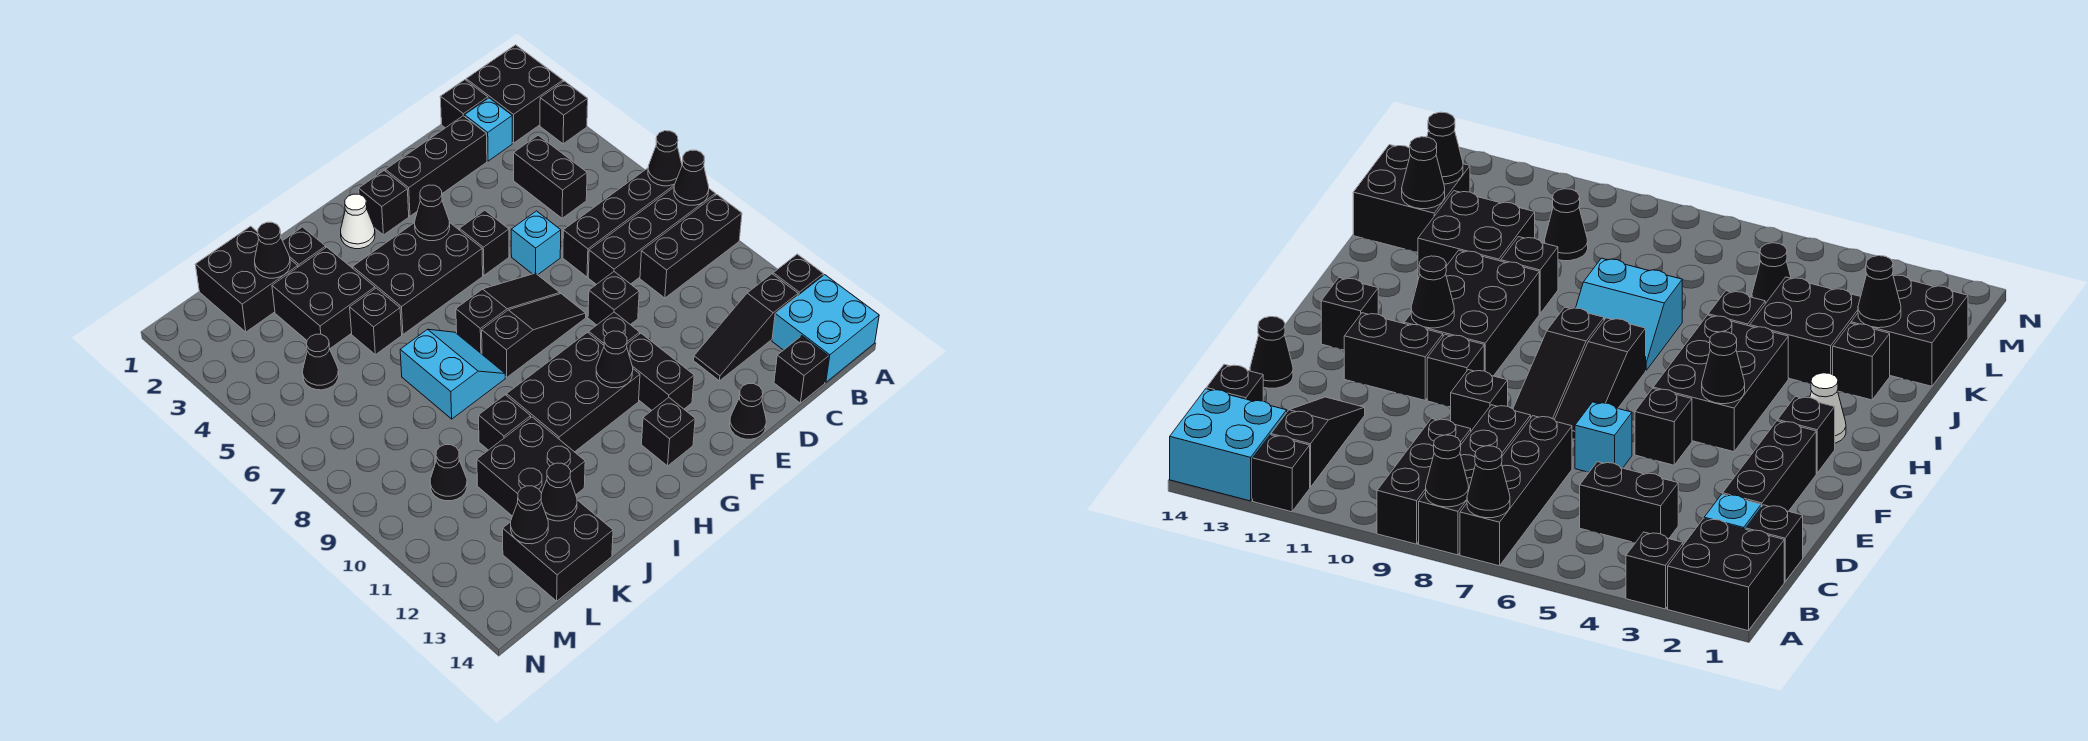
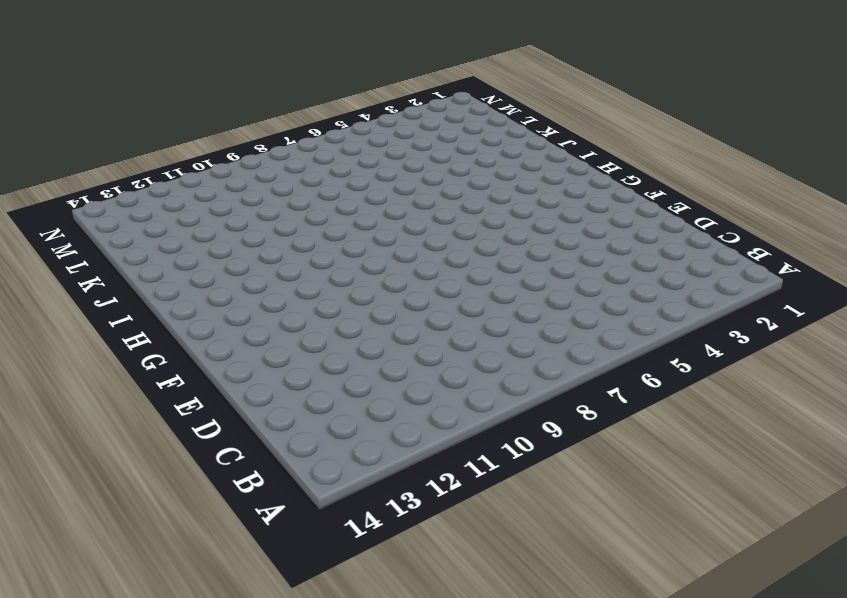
none -> black brick A1:B2 level 1
none -> black brick A3 level 1
none -> black brick A7:D7 level 1
none -> black brick A8:D8 level 1

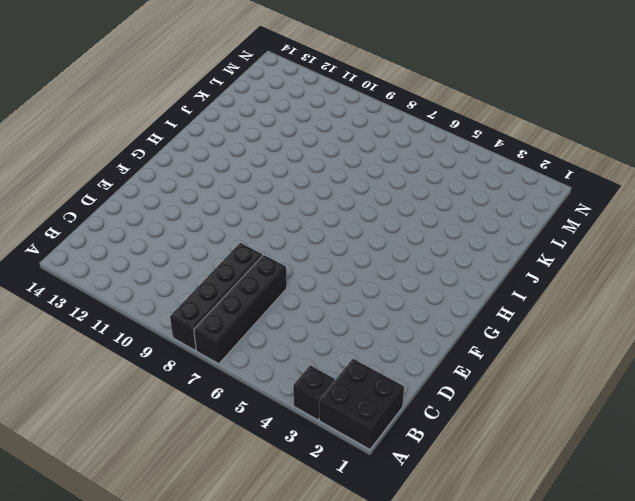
none -> black brick A9:C9 level 1
none -> black brick A12 level 1
none -> cyan brick A13:B14 level 1
none -> black slope B12:D12 level 1 top B

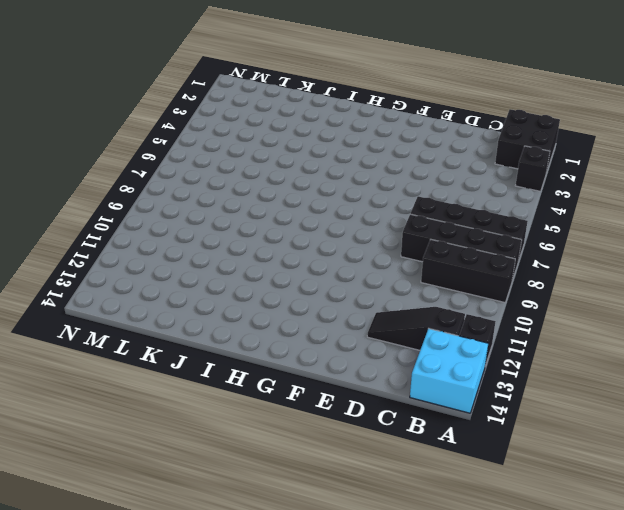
none -> black brick C1 level 1
none -> cyan brick C2 level 1
none -> black brick C4:C5 level 1
none -> black brick C14 level 1

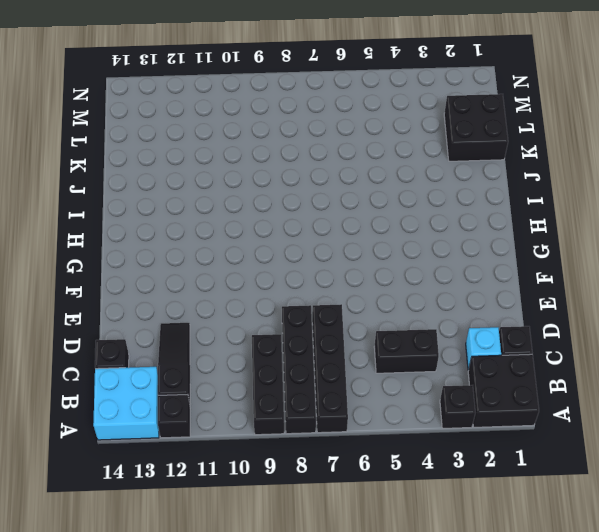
none -> black brick D2:F2 level 1
none -> cyan brick E6 level 1
none -> black brick E9 level 1
none -> black cone E14 level 1

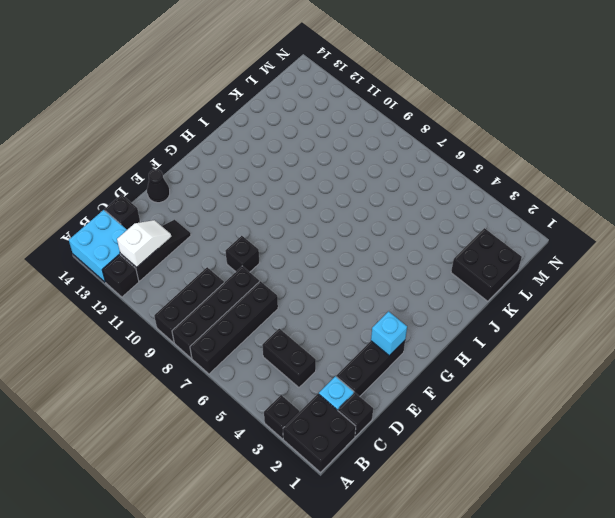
white slope B12:C12 level 2 top B -> none
cyan brick F2 level 2 -> cyan brick E6 level 1
none -> black brick F5 level 1
none -> black slope F7:H7 level 1 top H
none -> black slope F8:H8 level 1 top H
none -> black brick F10 level 1

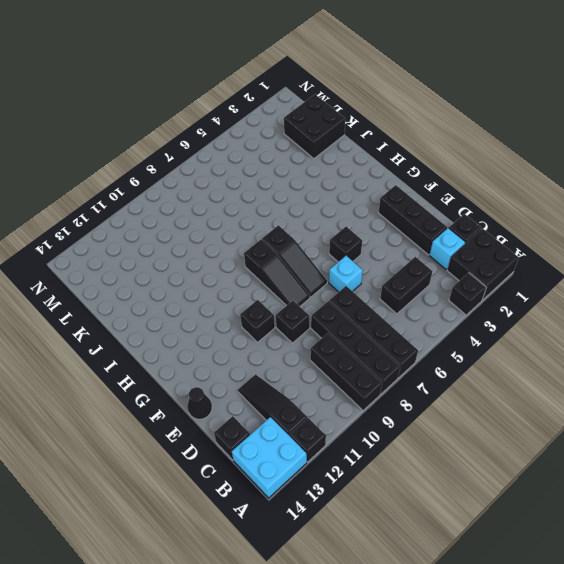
none -> black brick F11:F12 level 1
none -> black brick G2 level 1
none -> black brick G4:I5 level 1
none -> black brick G10:I11 level 1

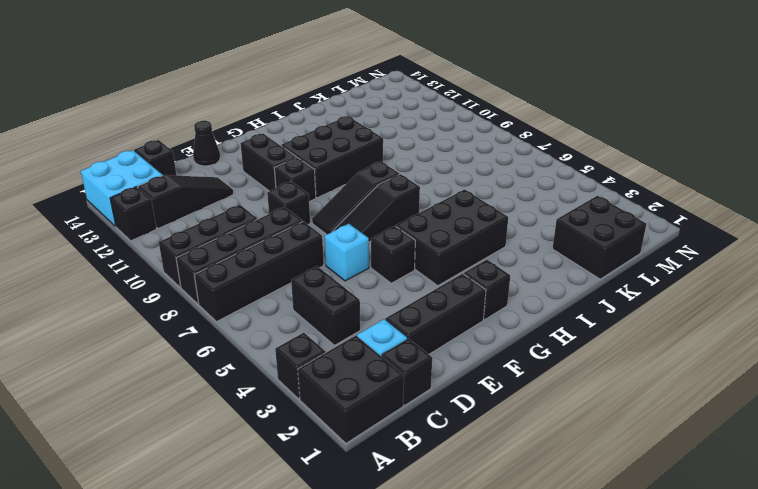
none -> black brick G13 level 1
none -> white cone H2 level 1
none -> cyan slope I7:J8 level 1 top J
none -> black brick J2 level 1

